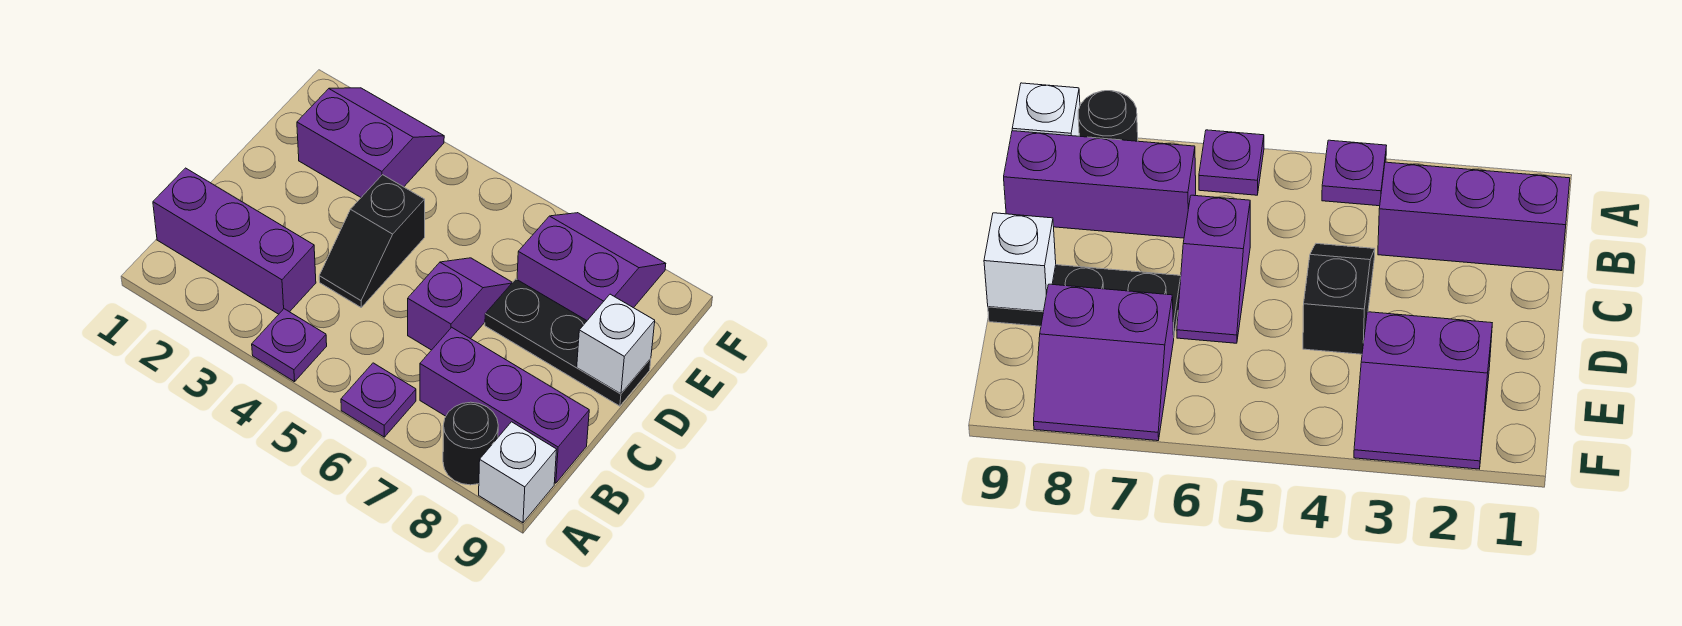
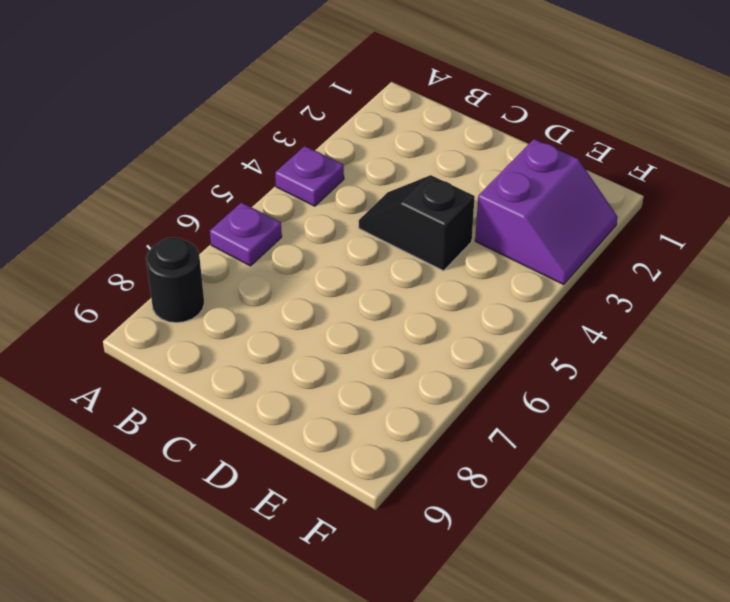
none -> white brick A9 level 1
none -> purple brick B1:B3 level 1
none -> purple brick B7:B9 level 1

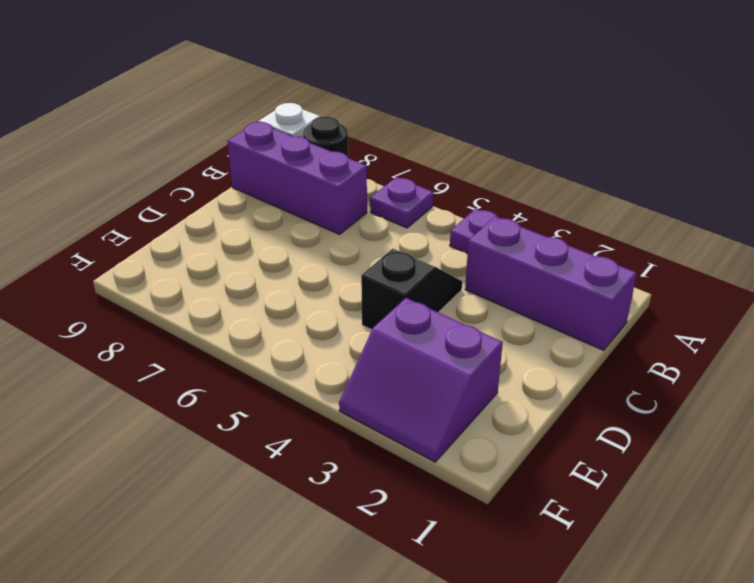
none -> purple slope C6:D6 level 1 top C
none -> black plate D7:D9 level 1
none -> purple slope E7:F8 level 1 top E

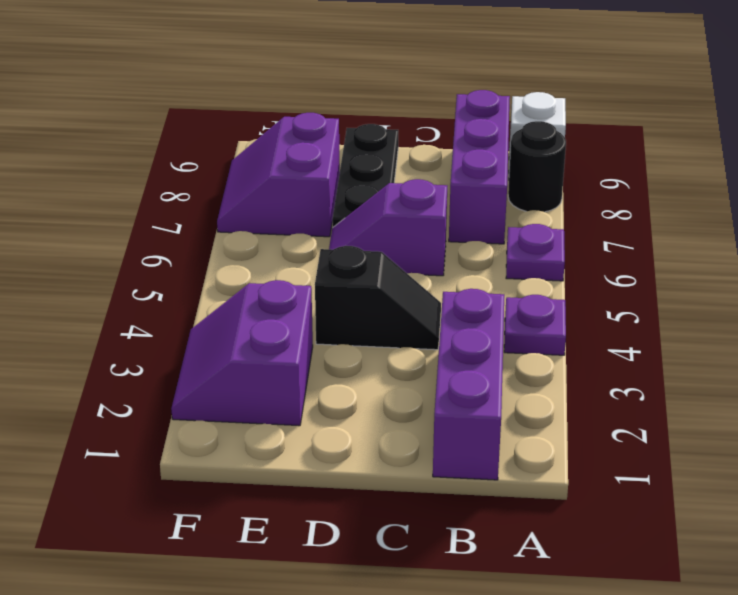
none -> white brick D9 level 2

